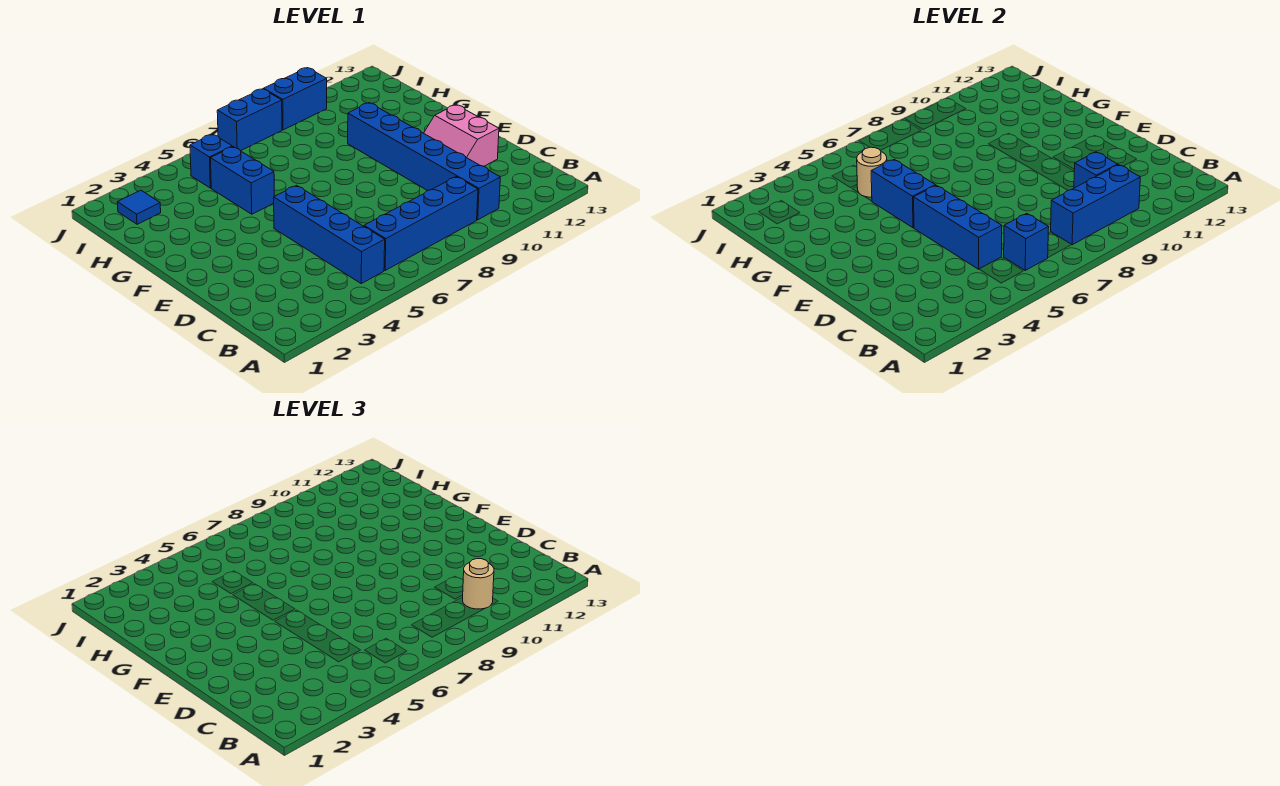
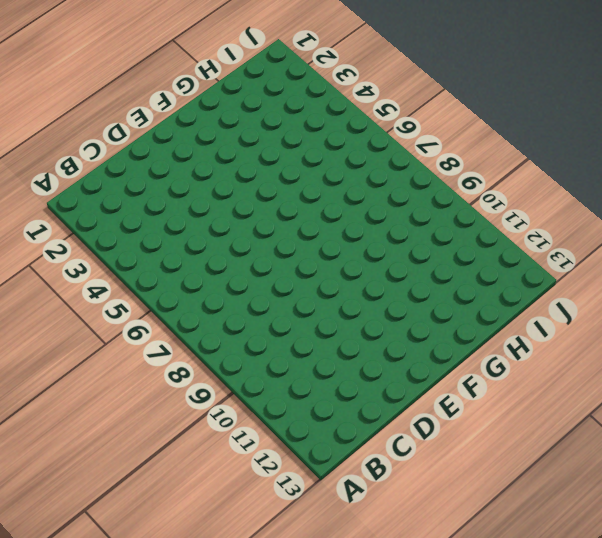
none -> blue brick B5:E5 level 1
none -> blue brick B6:B9 level 1
none -> blue brick B10:G10 level 1

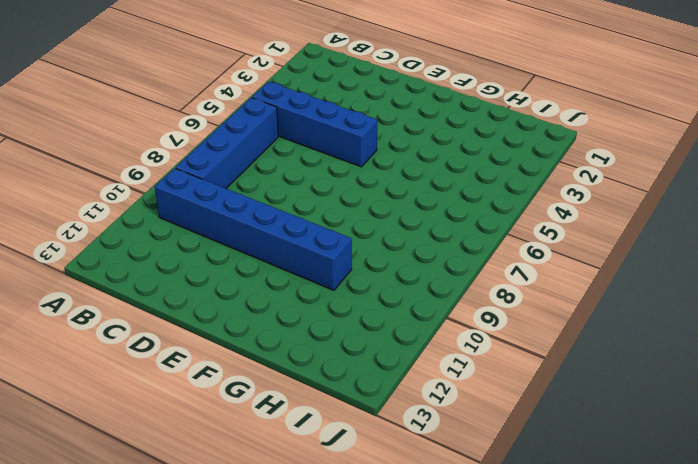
none -> pink slope D11:E12 level 1 top 12
none -> blue brick G5:H5 level 1
none -> blue tile I2 level 1

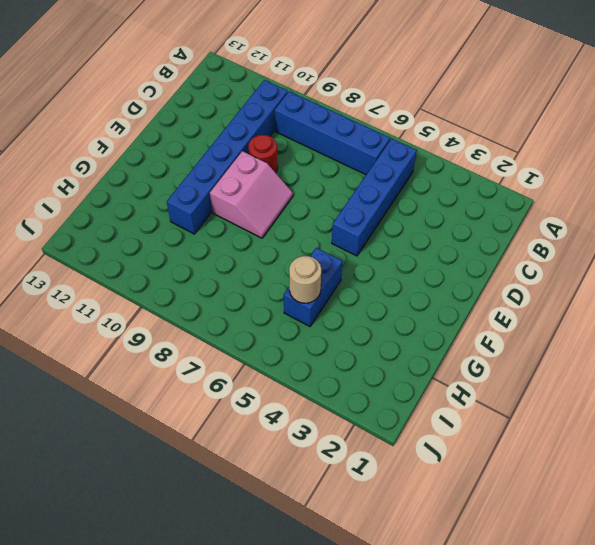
red round brick D9 level 1 -> none
pink slope E8:F9 level 1 top 9 -> pink slope D11:E12 level 1 top 12
none -> blue tile I2 level 1
none -> blue brick I5 level 1
none -> blue brick J7:J8 level 1

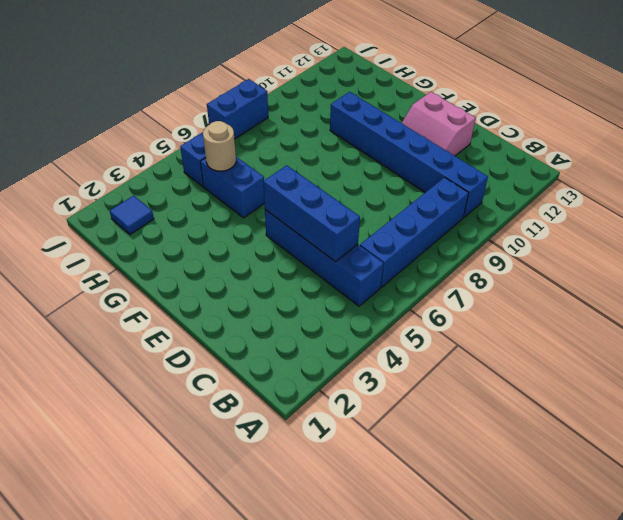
none -> blue brick J9:J10 level 1
none -> blue brick B6 level 2
none -> blue brick B8:B10 level 2

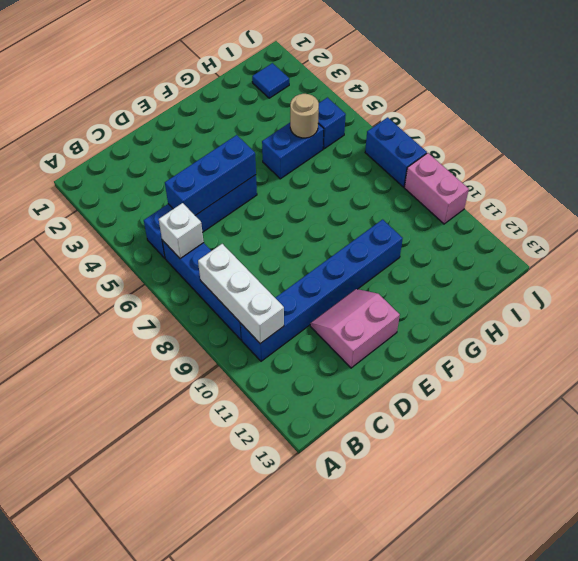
white brick B6 level 2 -> blue brick B6 level 2
white brick B8:B10 level 2 -> blue brick B8:B10 level 2
pink brick J9:J10 level 1 -> blue brick J9:J10 level 1
none -> blue brick C10 level 2
none -> blue brick F5:G5 level 2
none -> tan round brick B10 level 3

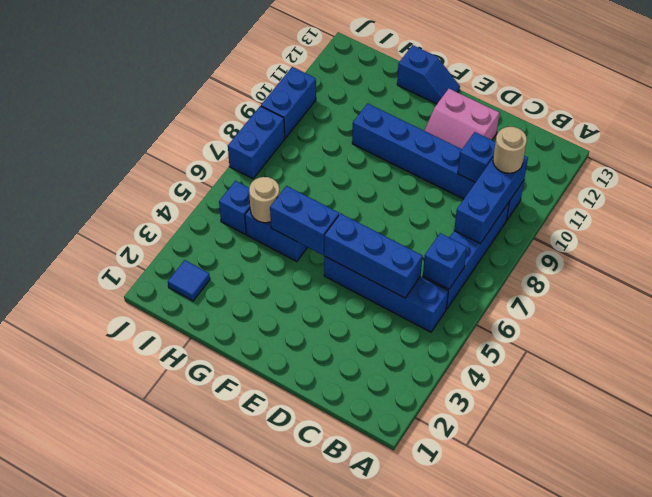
blue slope F13:G13 level 1 top G -> none

